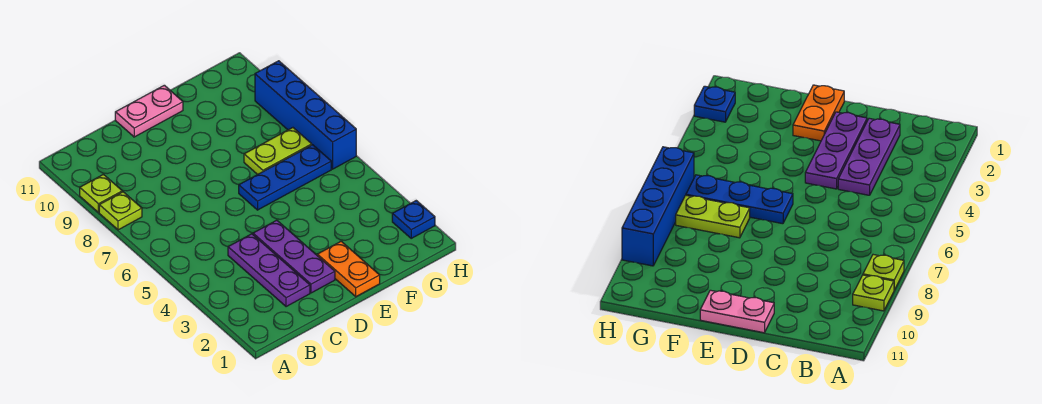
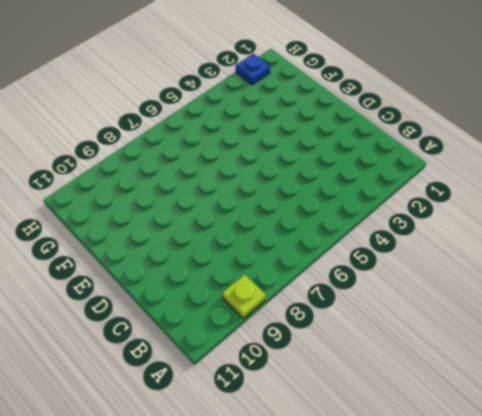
none -> lime plate A8 level 1
none -> purple plate C2:C4 level 1

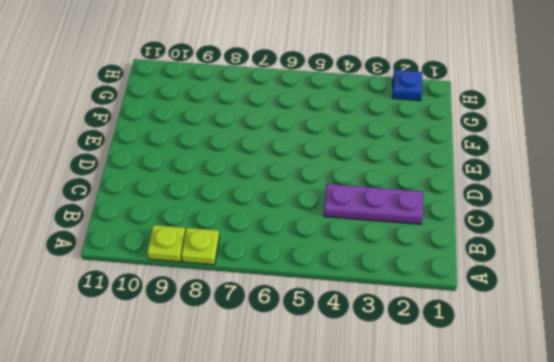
none -> purple plate D2:D4 level 1
none -> pink plate D11:E11 level 1

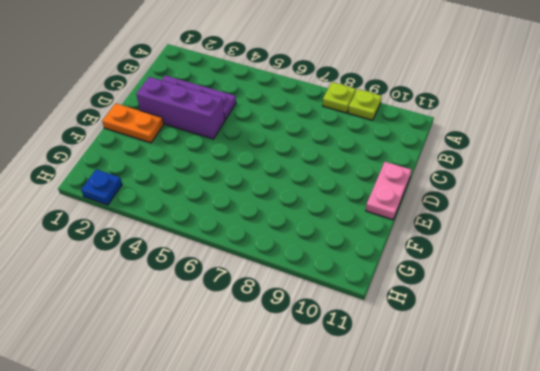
purple brick D2:D4 level 1 -> purple plate D2:D4 level 1
none -> blue plate E6:G6 level 1
none -> lime plate F7:G7 level 1

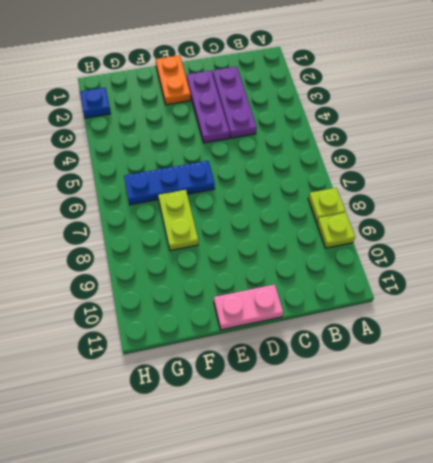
lime plate F7:F8 level 1 -> lime plate F7:G7 level 1
none -> blue brick H6:H9 level 1

